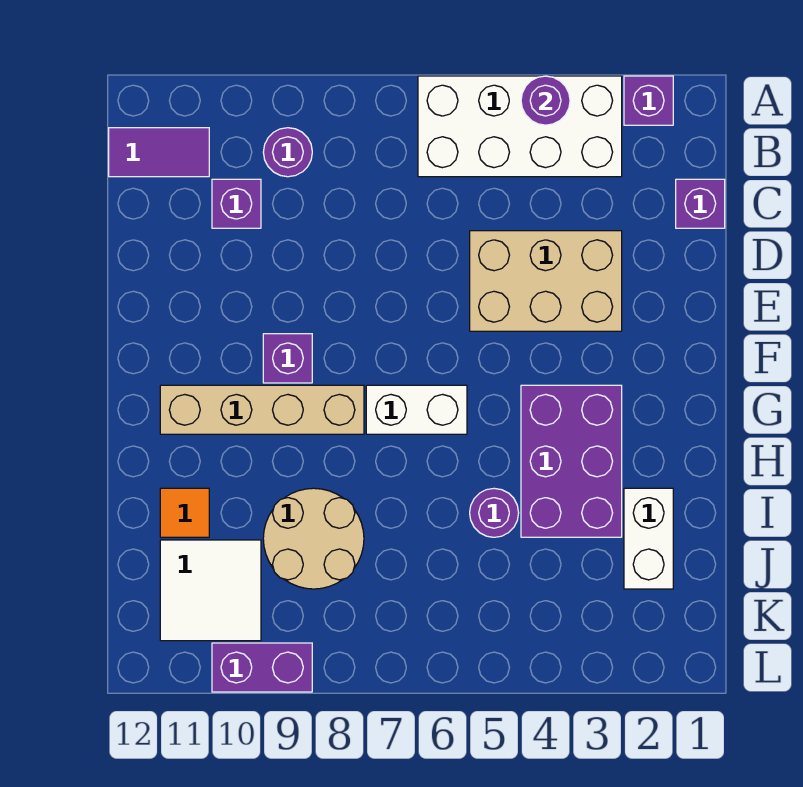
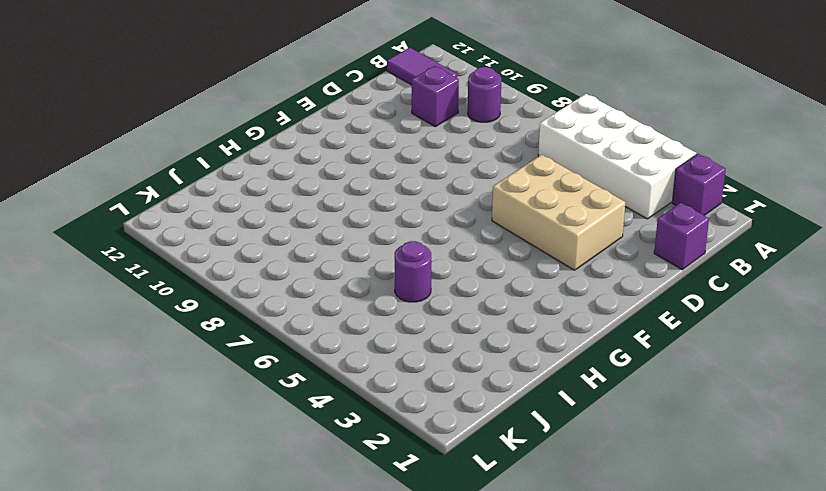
none -> purple brick F9 level 1
none -> purple brick G3:I4 level 1
none -> white brick G6:G7 level 1

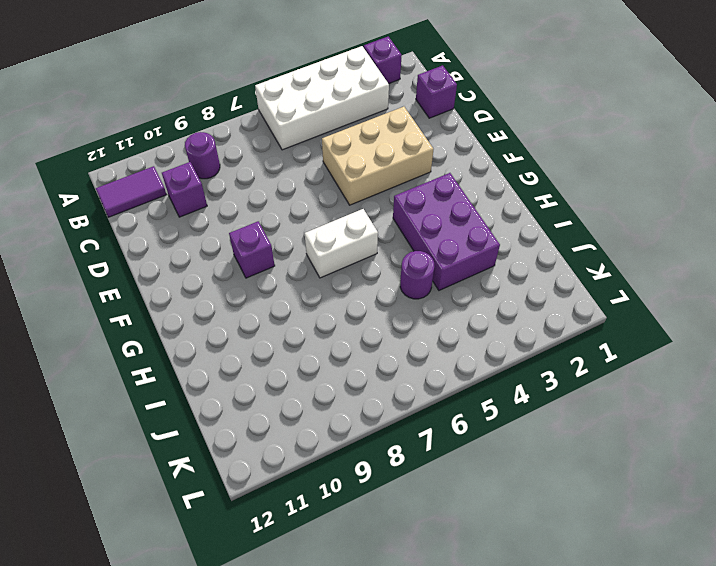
none -> tan brick G8:G11 level 1
none -> white brick I2:J2 level 1
none -> tan round brick I8:J9 level 1

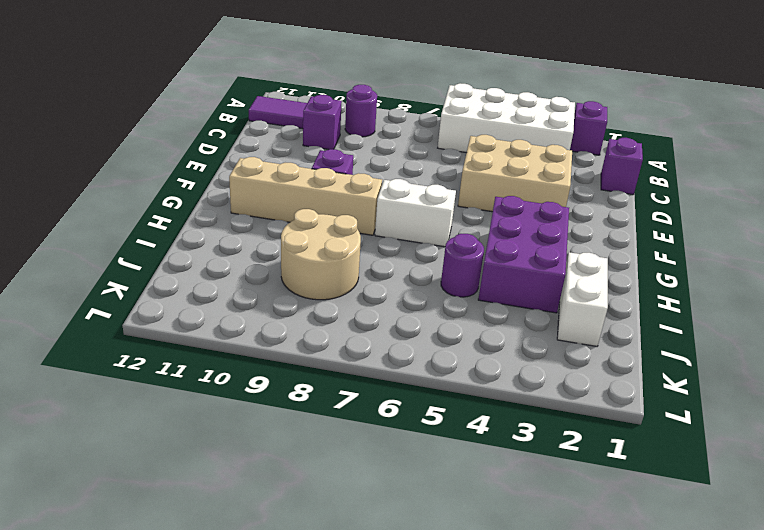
none -> orange tile I11 level 1
none -> white tile J10:K11 level 1
none -> purple brick L9:L10 level 1

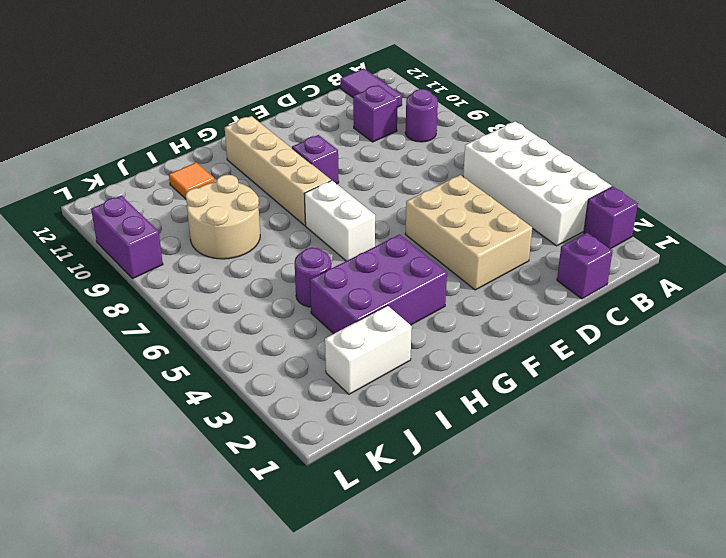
none -> white tile J10:K11 level 1
none -> purple round brick A4 level 2

